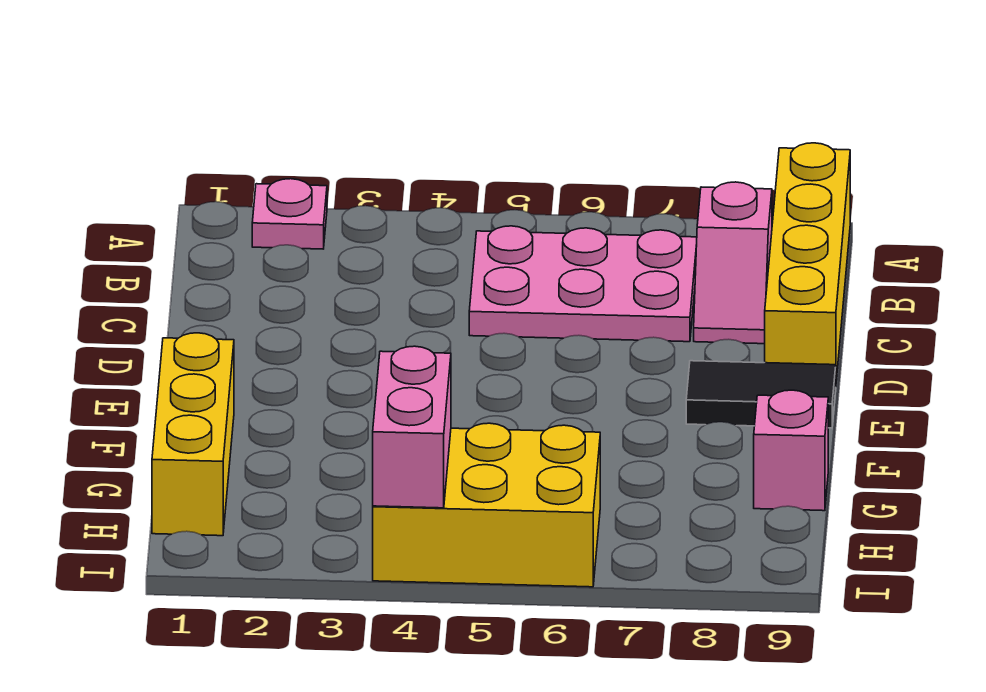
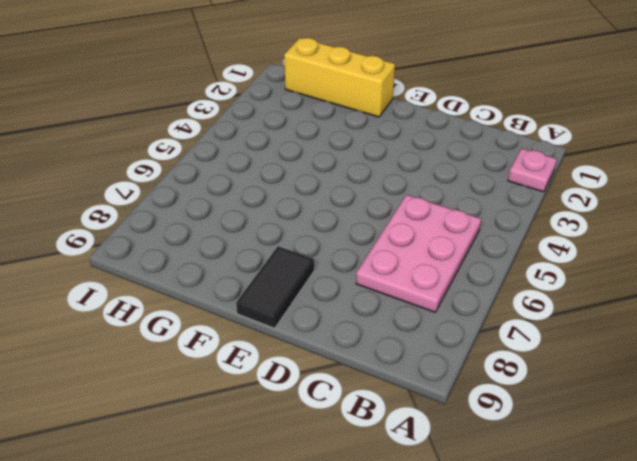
none -> yellow brick A9:D9 level 1
none -> pink slope B8:C8 level 1 top B

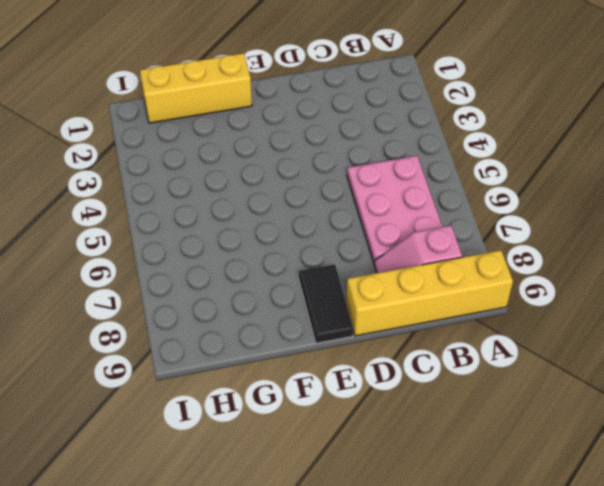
none -> pink plate A2 level 1
none -> pink brick G9 level 1

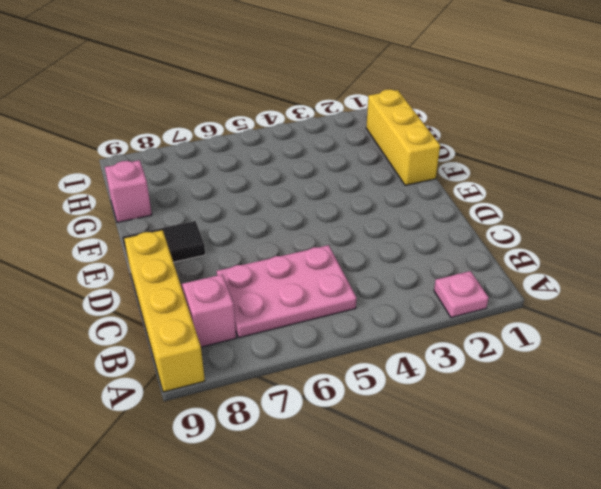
none -> yellow brick H4:I6 level 1
none -> pink brick H4:I4 level 2

